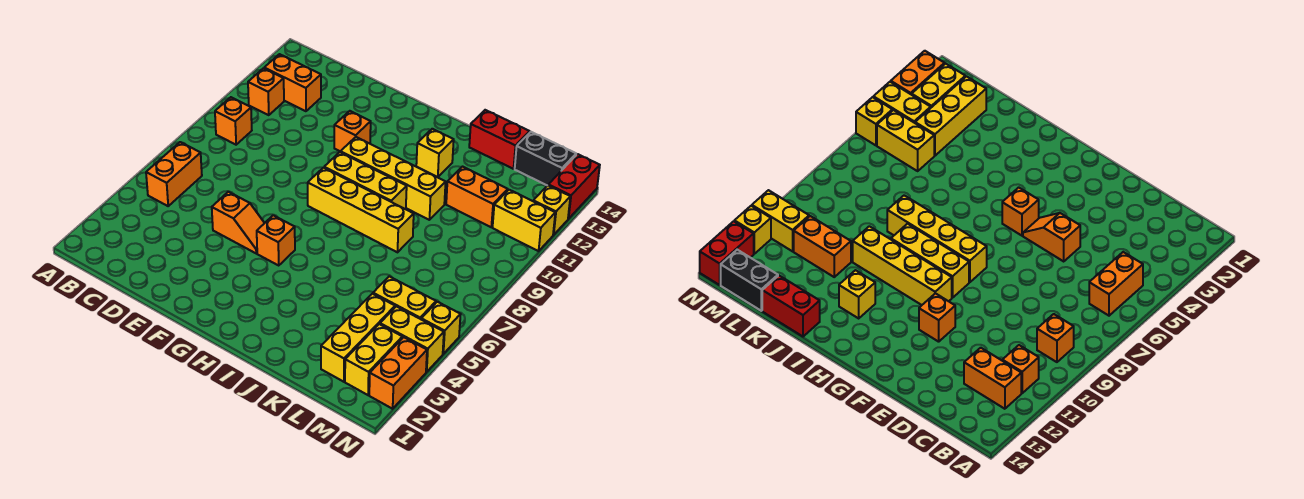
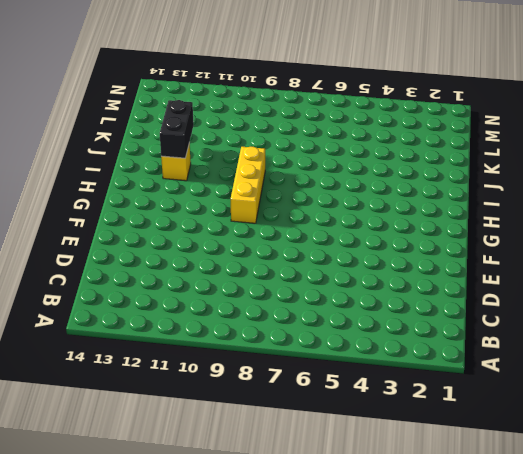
black brick I12:J12 level 2 -> black brick L14:M14 level 1
none -> orange brick B5:B6 level 1
none -> orange brick B9 level 1
none -> orange brick B11 level 1

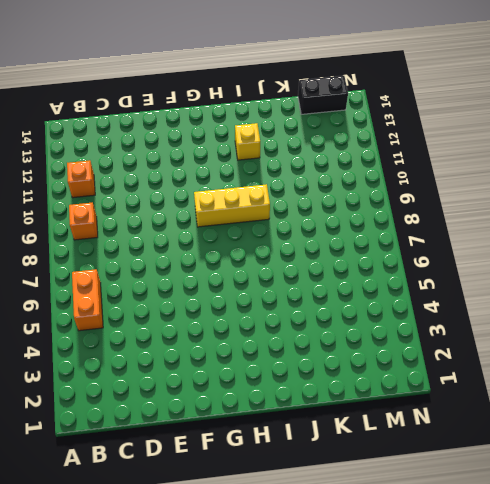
none -> orange brick B12:C12 level 1
none -> orange slope E5:F5 level 1 top E
none -> orange brick F11 level 1

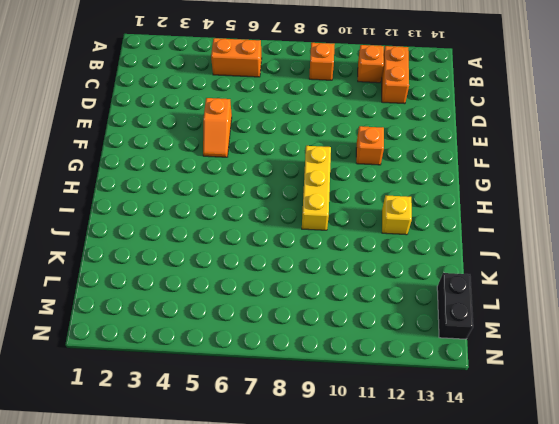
none -> orange brick G5 level 1
none -> yellow brick G8:J8 level 1
none -> yellow brick G10:J10 level 1

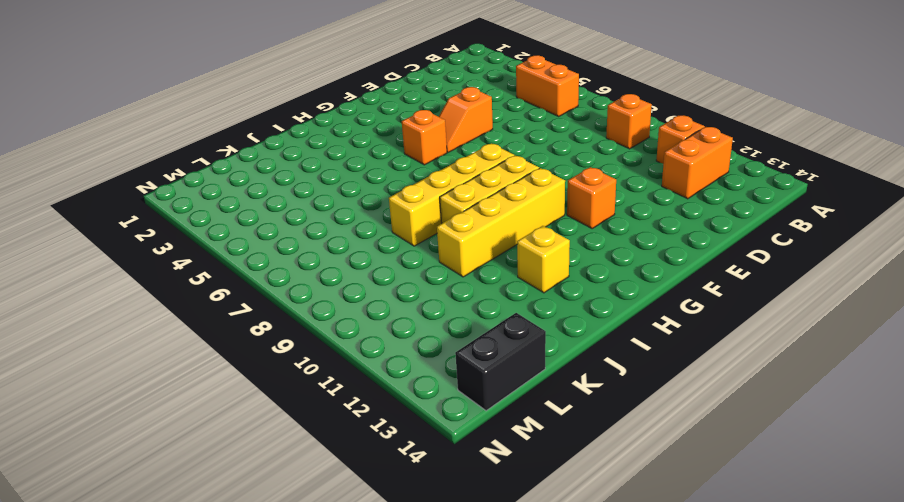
none -> red brick J14:K14 level 1
none -> orange brick K11:L11 level 1
none -> yellow brick L2:L4 level 1

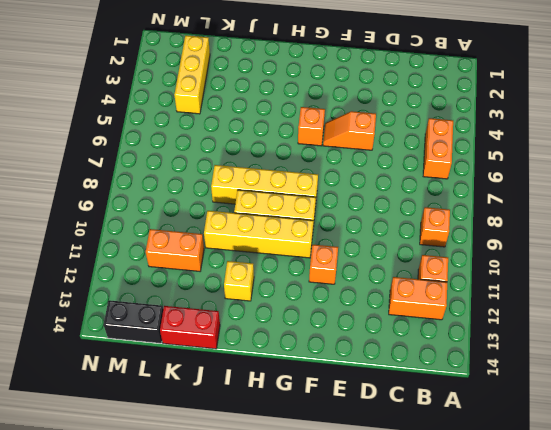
none -> yellow brick L5:M5 level 1
none -> yellow brick M2:M3 level 1
none -> yellow brick M4:N4 level 1

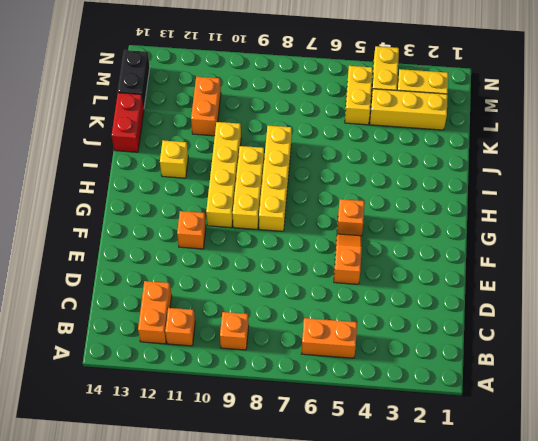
none -> yellow brick M11:N11 level 1
none -> orange brick N2:N3 level 1
none -> yellow brick N5 level 1

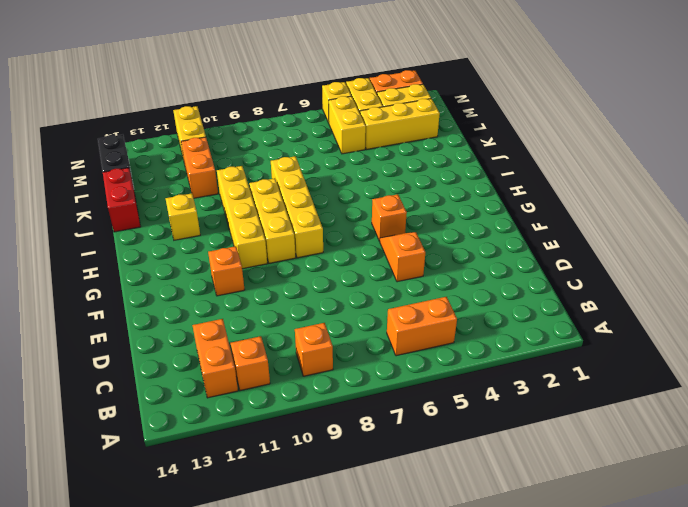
none -> yellow brick N12 level 1
none -> red brick N13:N14 level 1

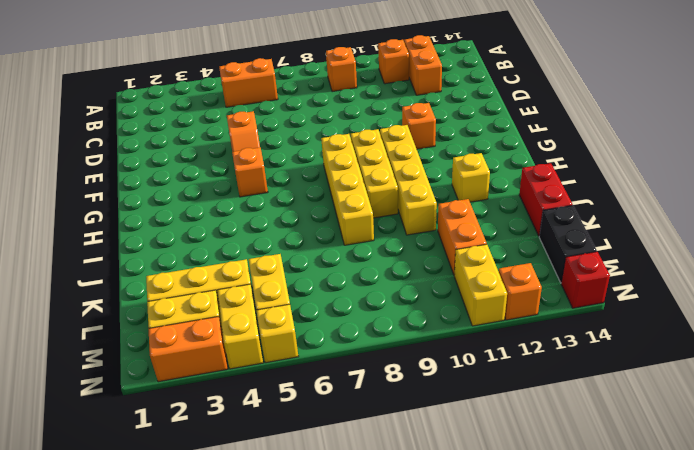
orange brick N12 level 1 -> yellow brick N12 level 1
red brick N14 level 1 -> red brick N13:N14 level 1

